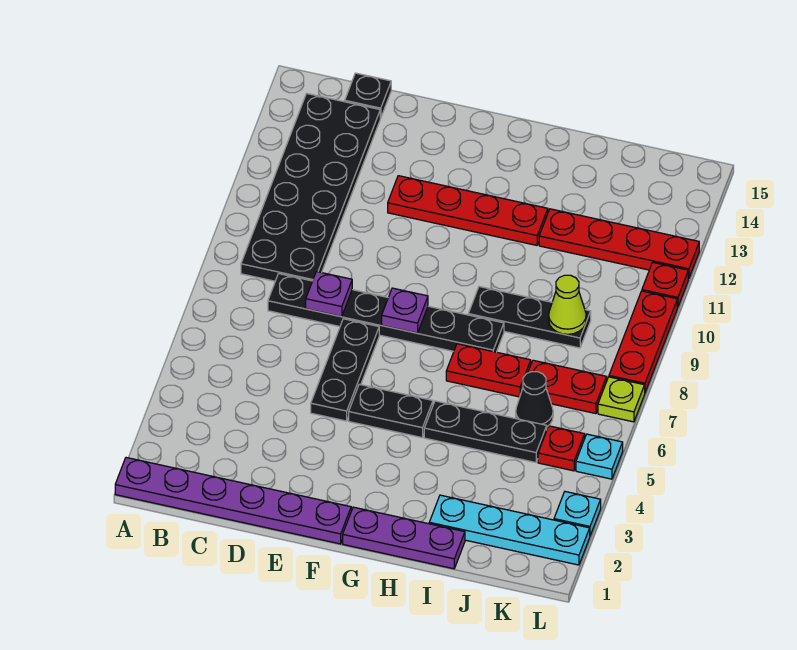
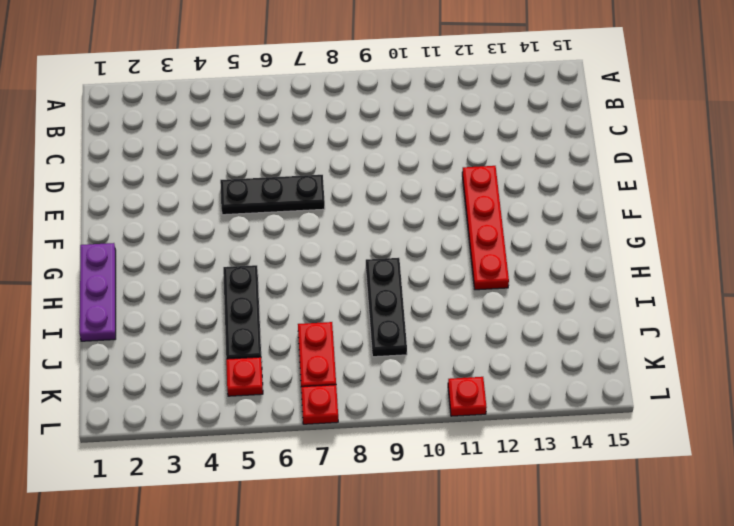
red plate L7 level 1 -> lime plate L7 level 1
none -> purple plate A1:F1 level 1
none -> black plate B9:C14 level 1
none -> black plate C8:H8 level 1

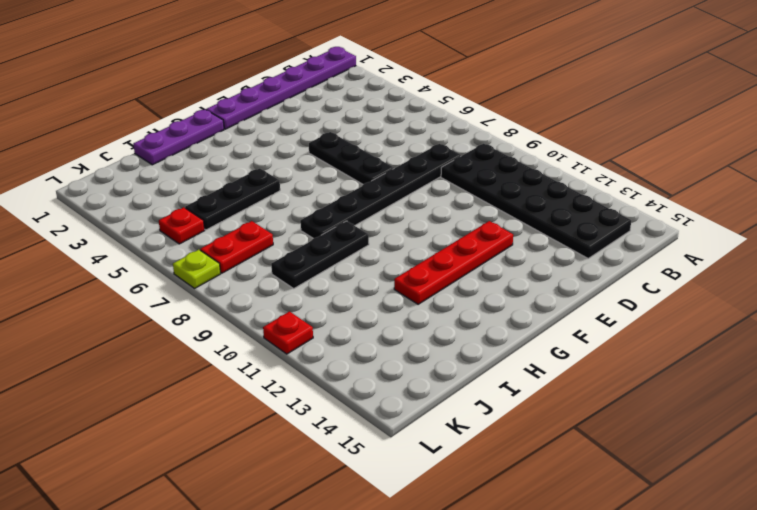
none -> black plate C15 level 1
none -> black plate F5:G5 level 1
none -> red plate H7:I7 level 1

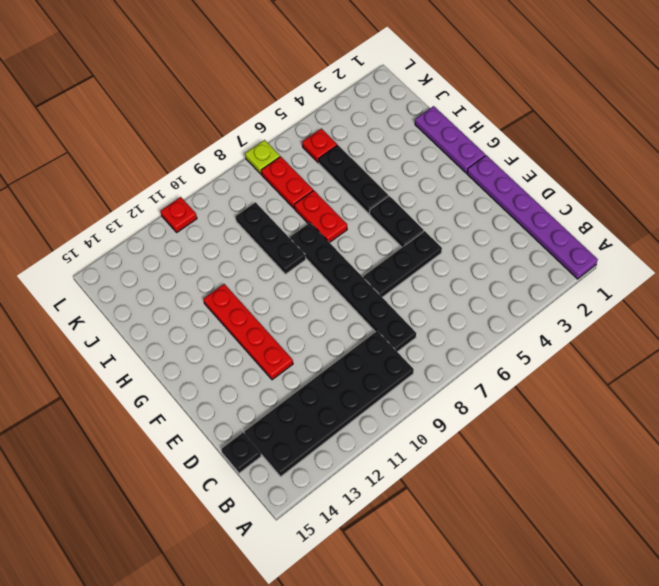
none -> cyan plate I2:L2 level 1
none -> red plate I12:L12 level 1
none -> black cone J6 level 1

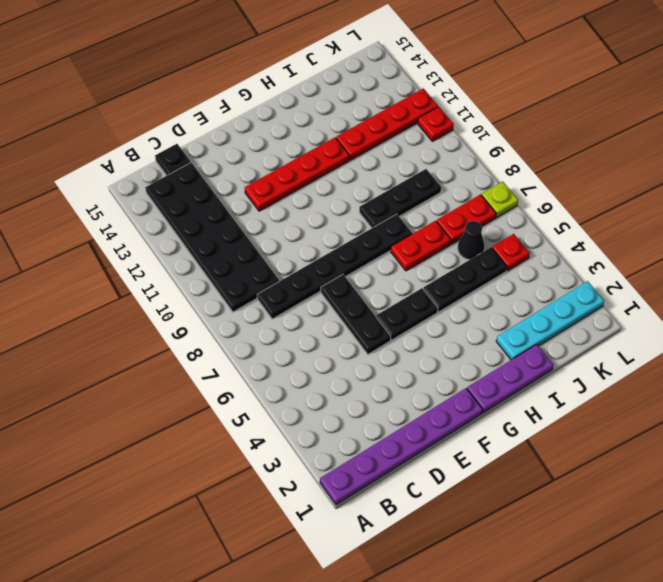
none -> cyan plate L3 level 1
none -> cyan plate L5 level 1
none -> red plate L8:L10 level 1

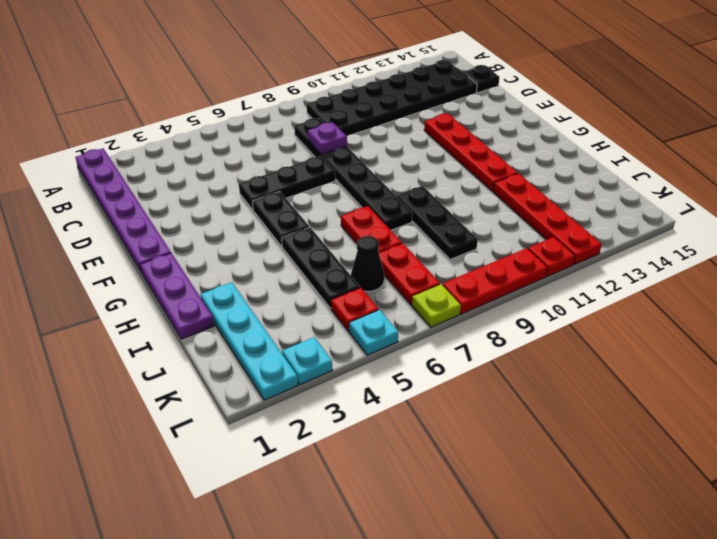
none -> purple plate F8 level 2
none -> lime cone J9 level 2

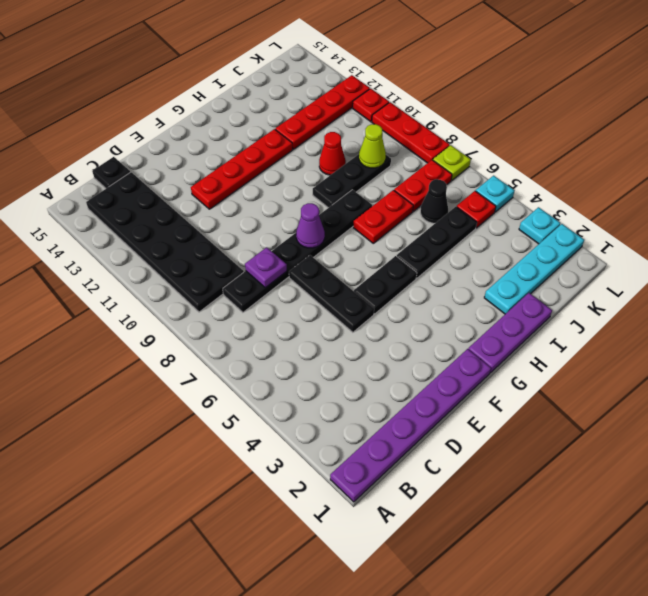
purple cone F8 level 2 -> purple plate F8 level 2
red cone I10 level 1 -> none

